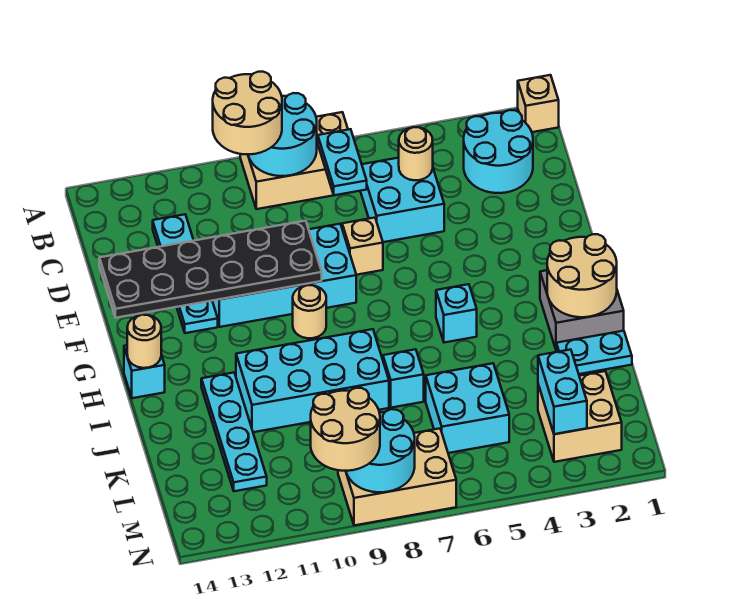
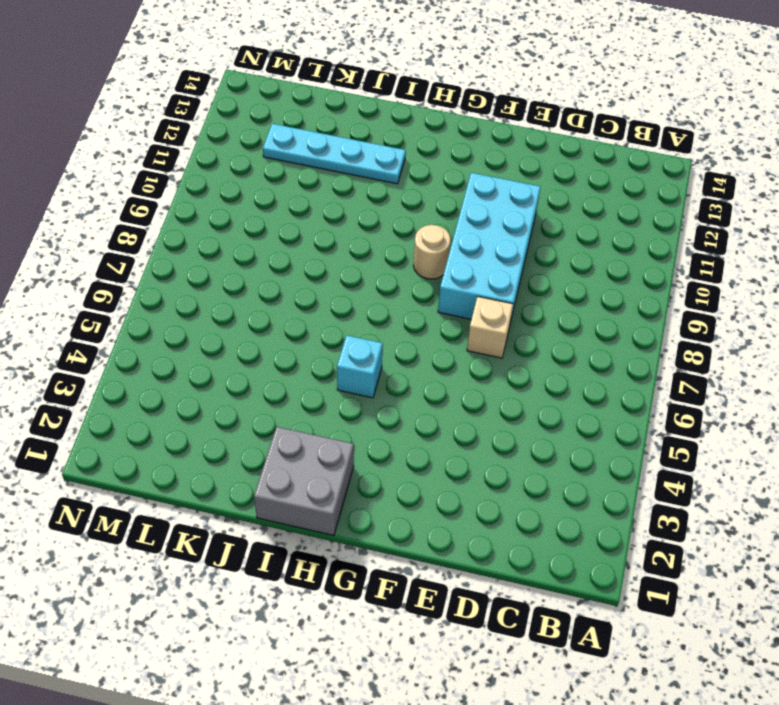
none -> tan brick A1 level 1
none -> tan brick A7:B9 level 1
none -> cyan round brick B2:C3 level 1

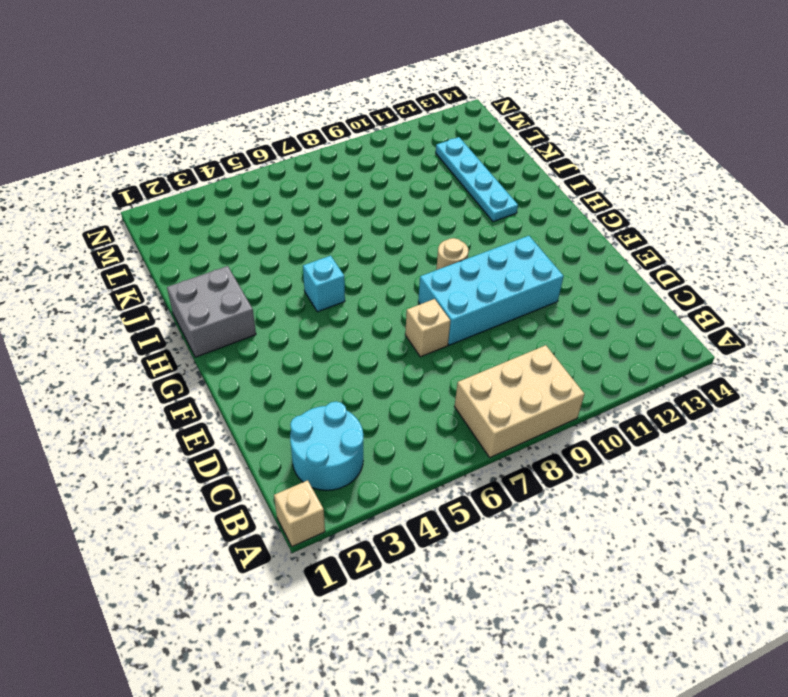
none -> cyan brick C5:D6 level 1
none -> cyan plate C12:F12 level 1
none -> cyan brick H14 level 1

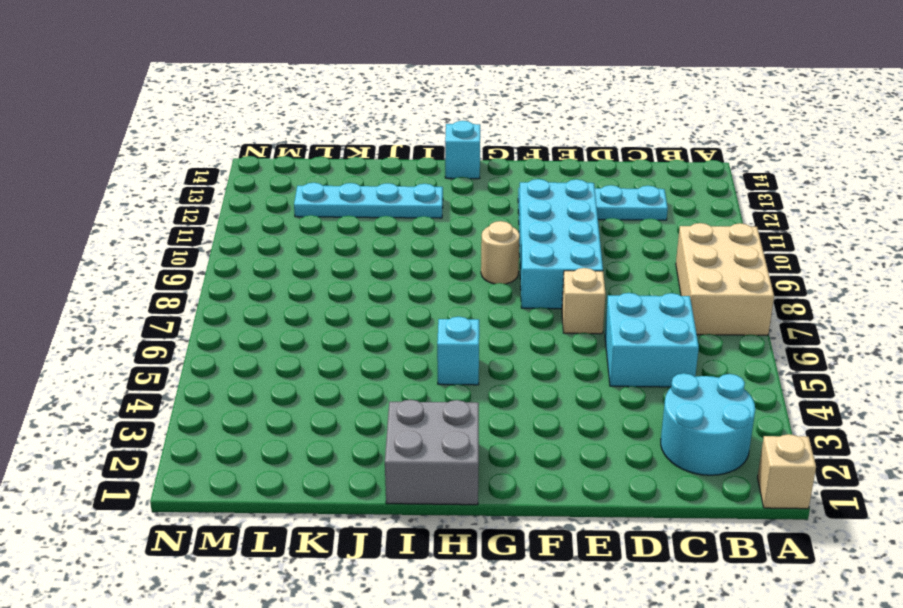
none -> cyan brick I8:J11 level 1
none -> cyan plate J1:J2 level 1
none -> cyan brick J7 level 1

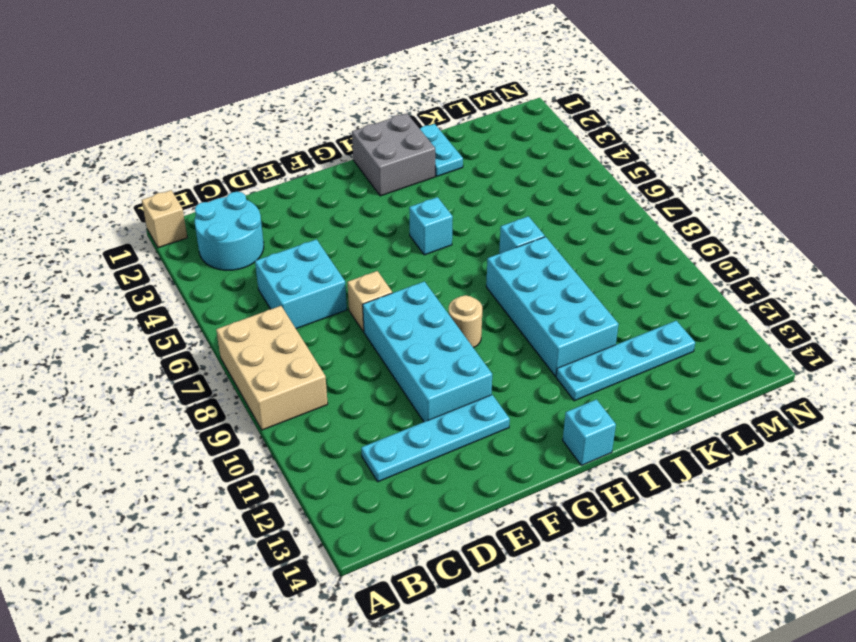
none -> cyan brick K5:L6 level 1
none -> tan brick L2:M3 level 1
none -> tan brick M7:N9 level 1

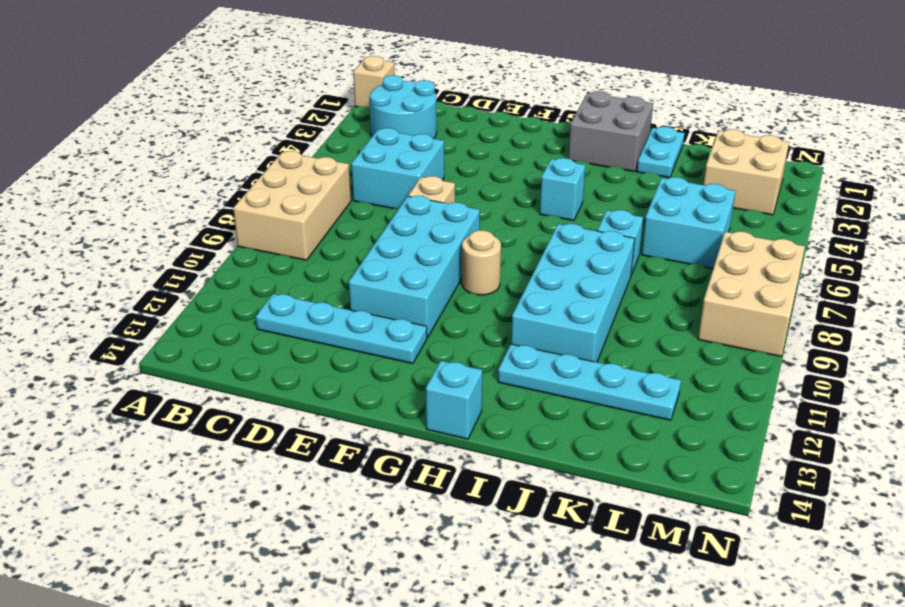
none -> cyan round brick A8:B9 level 2
none -> cyan plate B7:C7 level 2
none -> tan round brick C5 level 2

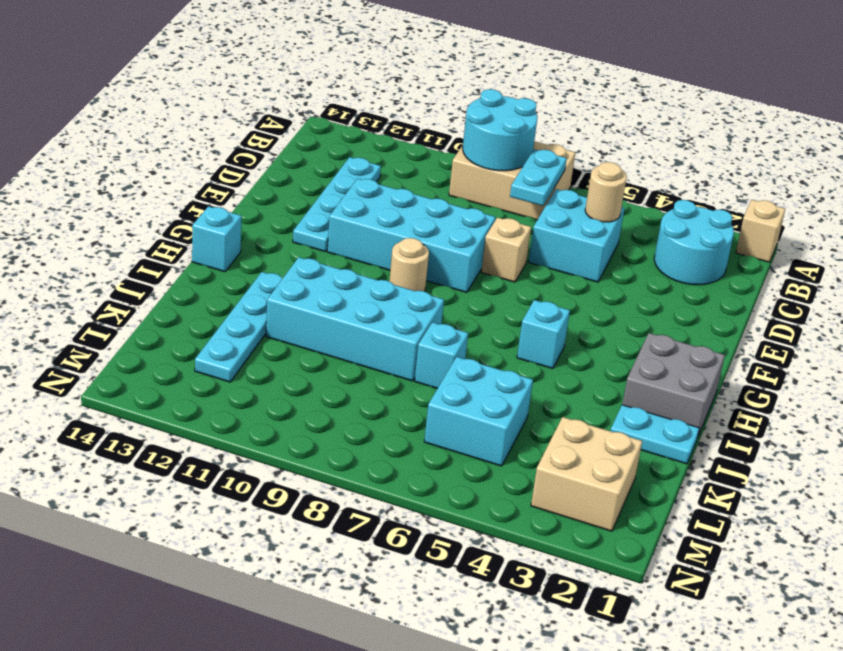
none -> tan brick M7:N9 level 1
none -> black plate E9:F14 level 2
none -> tan round brick H1:I2 level 2

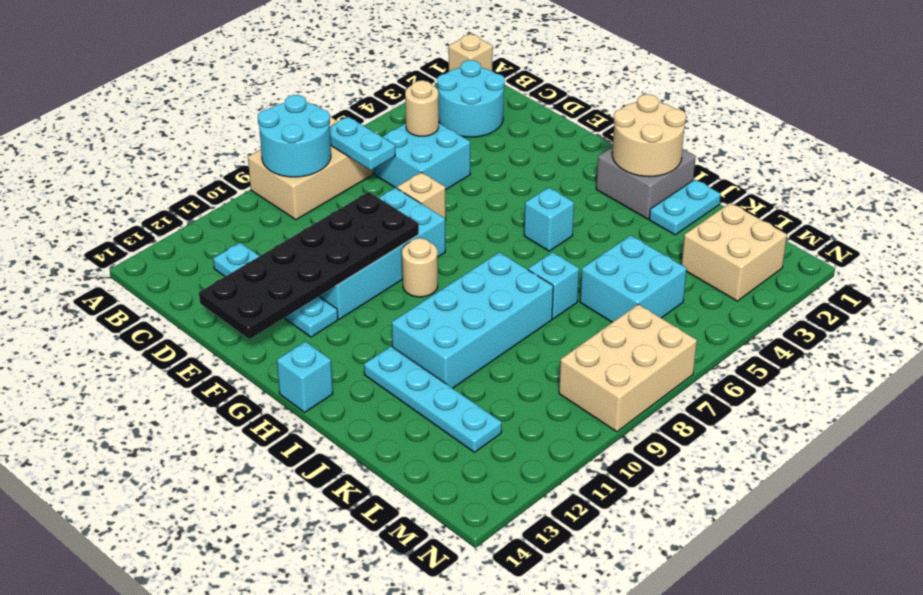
none -> tan round brick H14 level 2
none -> cyan brick L3:M3 level 2
none -> cyan round brick M8:N9 level 2

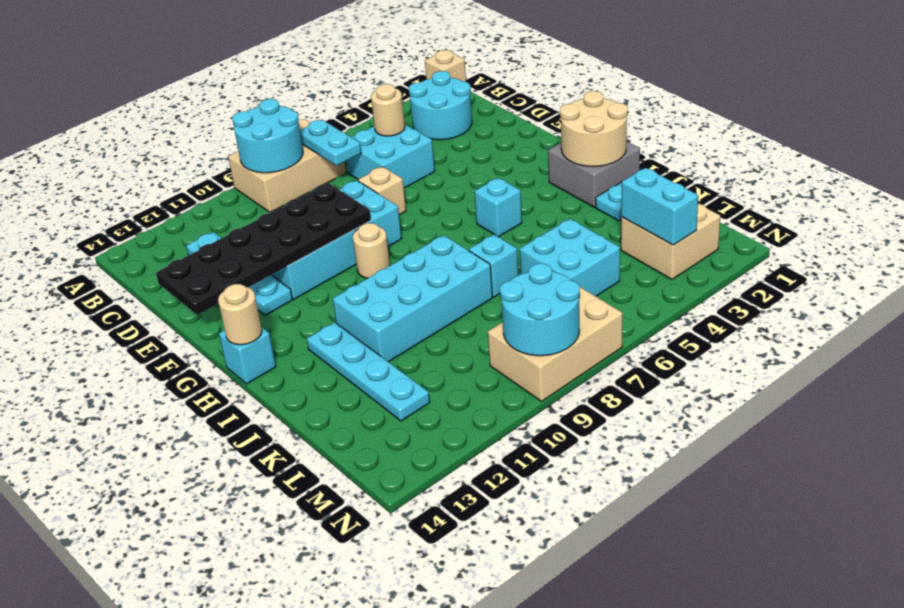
none -> tan round brick A9:B10 level 3
none -> tan round brick M9:N10 level 3

